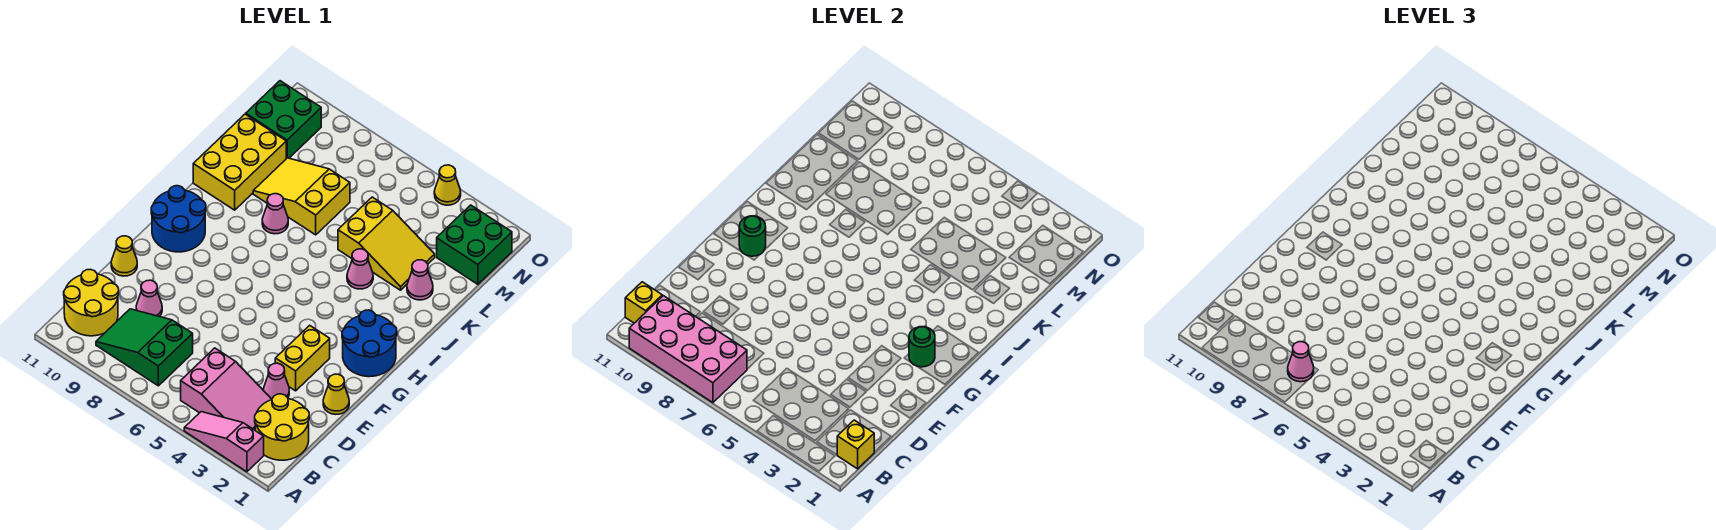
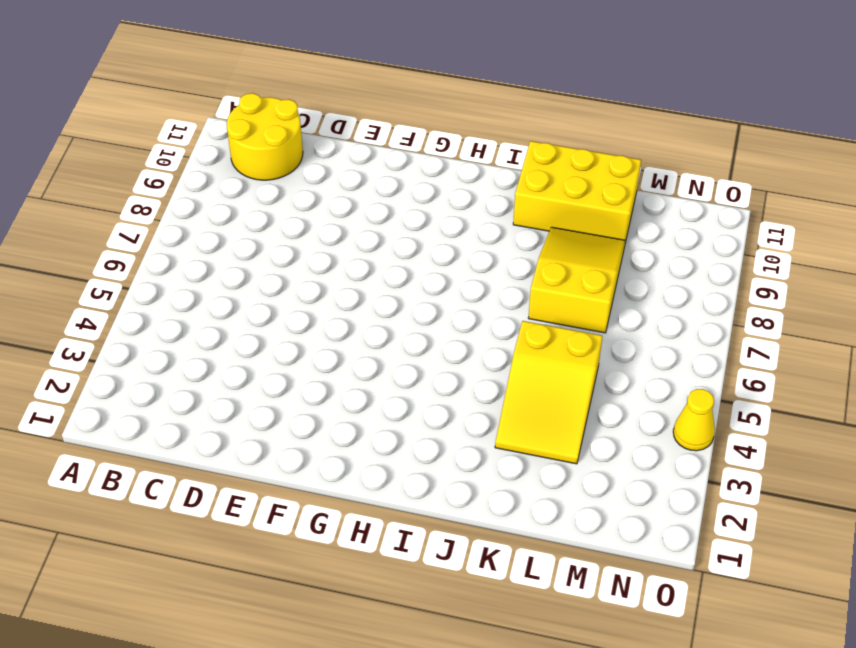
none -> pink slope A2:A4 level 1 top 2
none -> yellow round brick B1:C2 level 1
none -> pink slope B3:C5 level 1 top 5

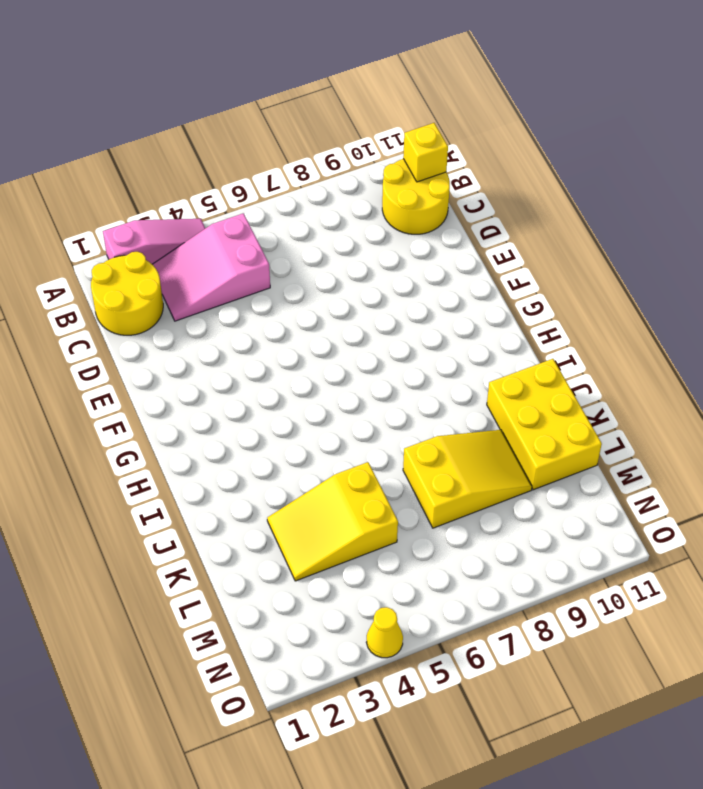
none -> green slope B7:C9 level 1 top 7
none -> pink cone D3 level 1
none -> pink cone D9 level 1

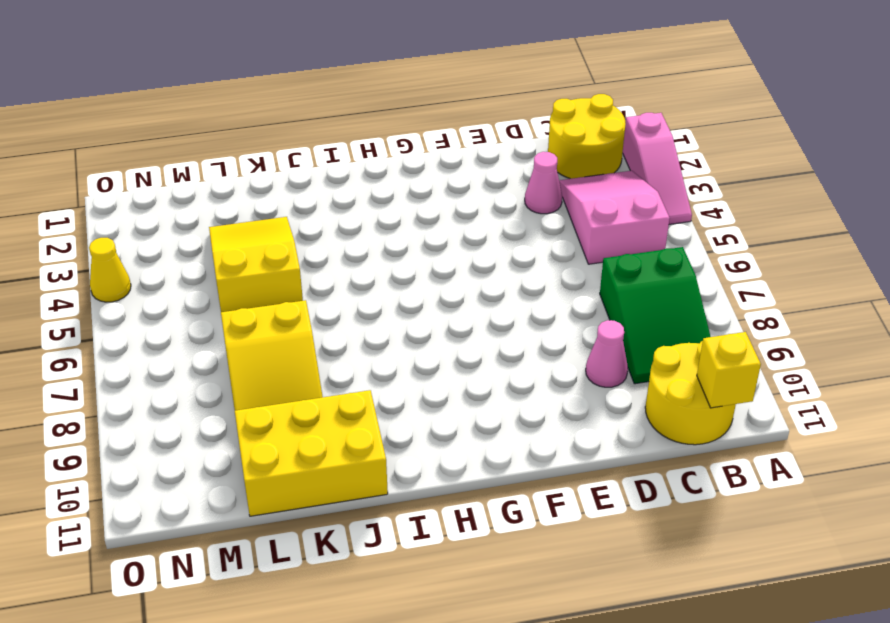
none -> yellow cone E1 level 1
none -> yellow brick E3:F3 level 1
none -> yellow cone E11 level 1

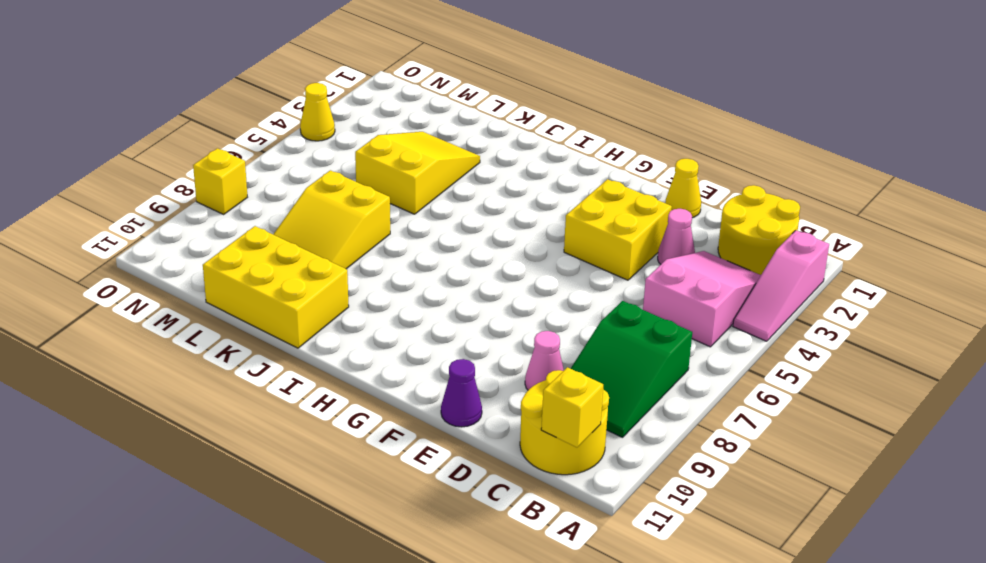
yellow brick E3:F4 level 1 -> yellow brick E3:F3 level 1
purple cone E11 level 1 -> yellow cone E11 level 1
yellow brick O8 level 1 -> yellow brick B1 level 2
none -> blue round brick G1:H2 level 1
none -> blue round brick G10:H11 level 1
none -> pink cone J4 level 1

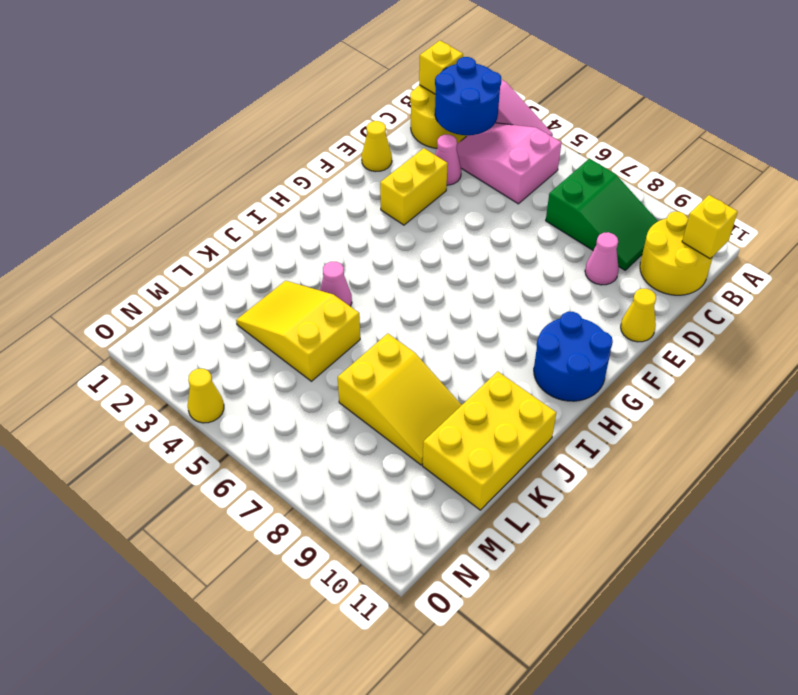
blue round brick B2:C3 level 2 -> blue round brick G1:H2 level 1
none -> pink cone J8 level 1
none -> pink cone K2 level 1
none -> green brick M1:N2 level 1

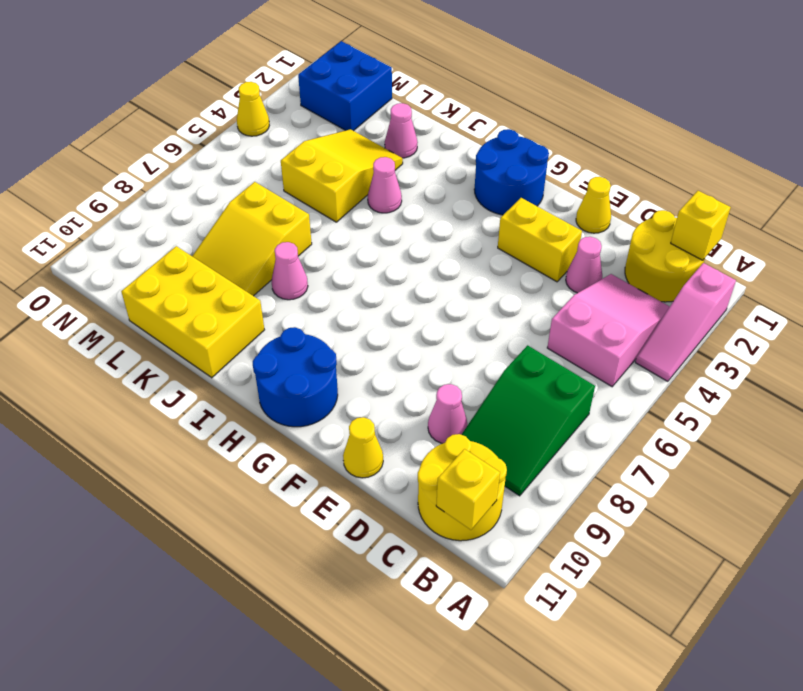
blue brick M1:N2 level 1 -> green brick M1:N2 level 1
none -> green brick M10:N11 level 1
none -> pink brick A7:B10 level 2
none -> green round brick G2 level 2

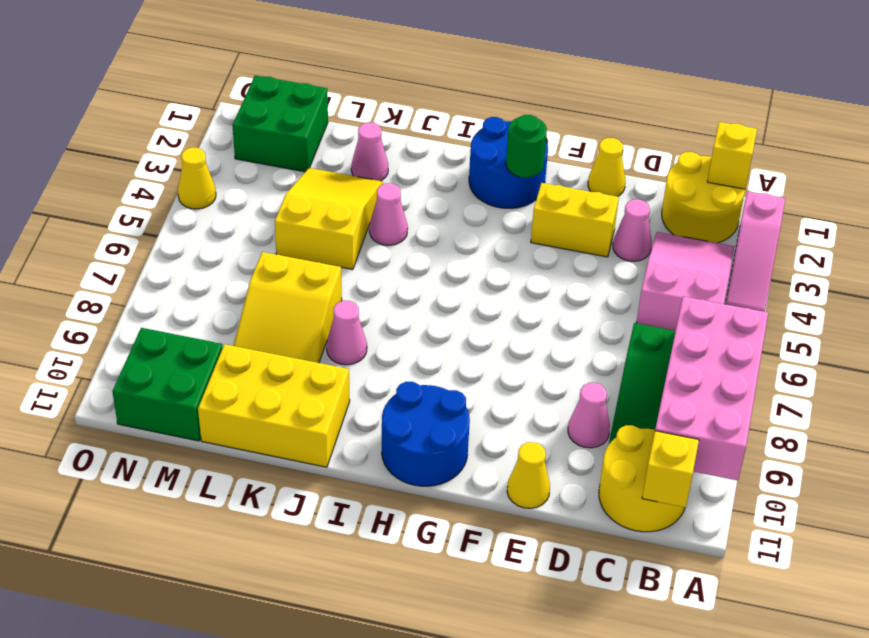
none -> green round brick G10 level 2
none -> pink cone B7 level 3

